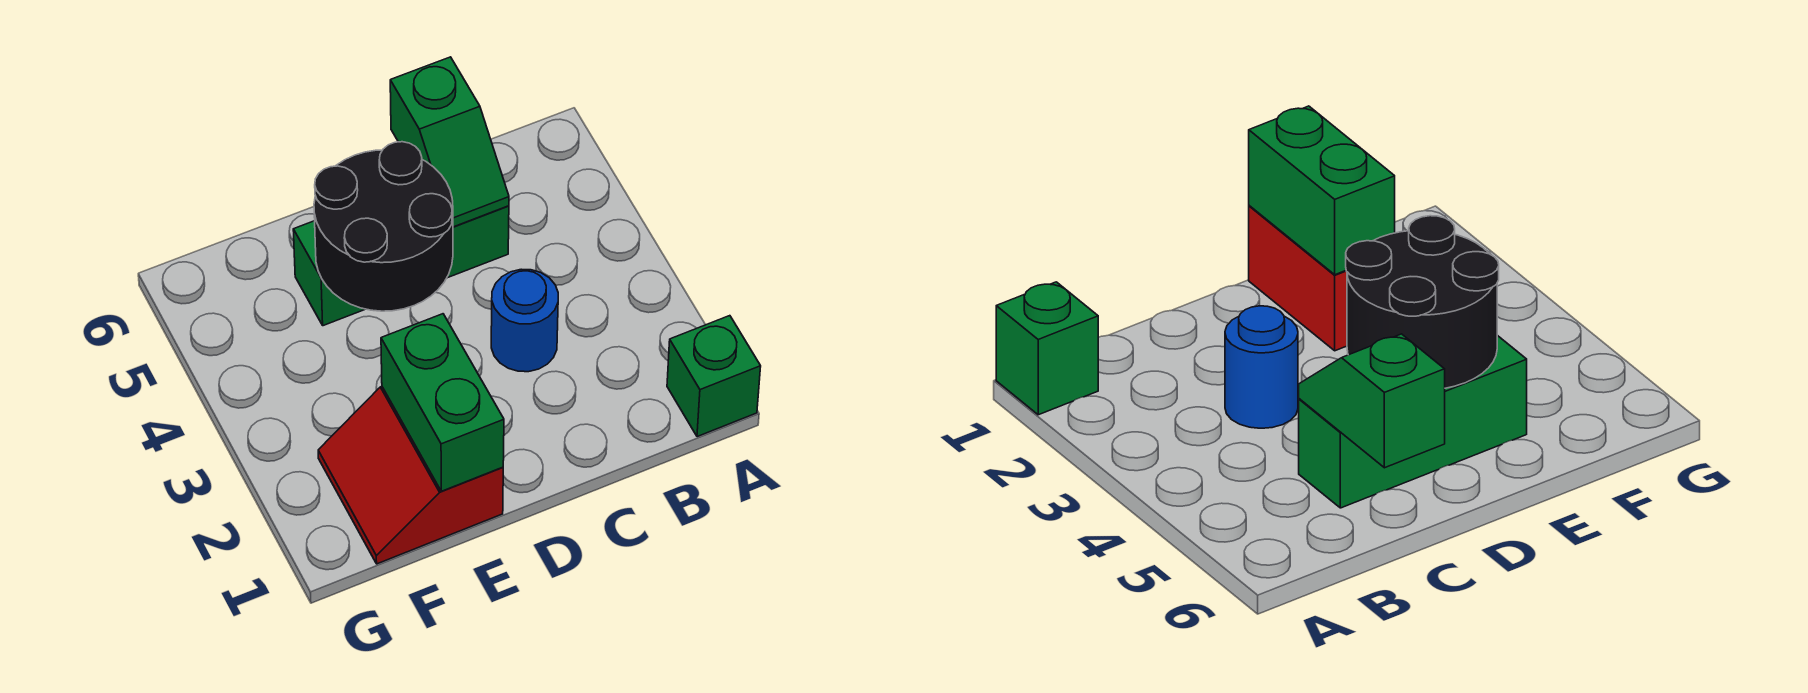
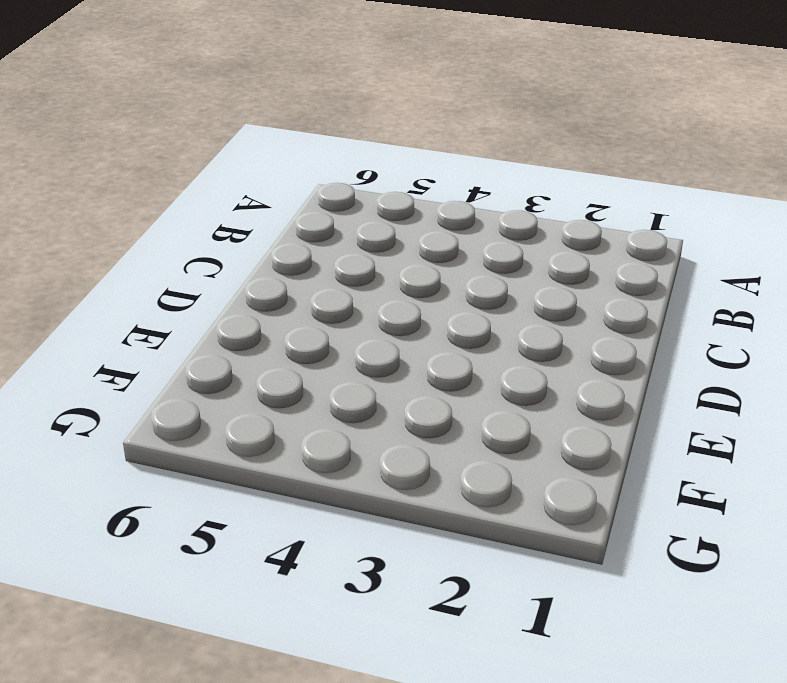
none -> green brick A1 level 1
none -> blue round brick C3 level 1

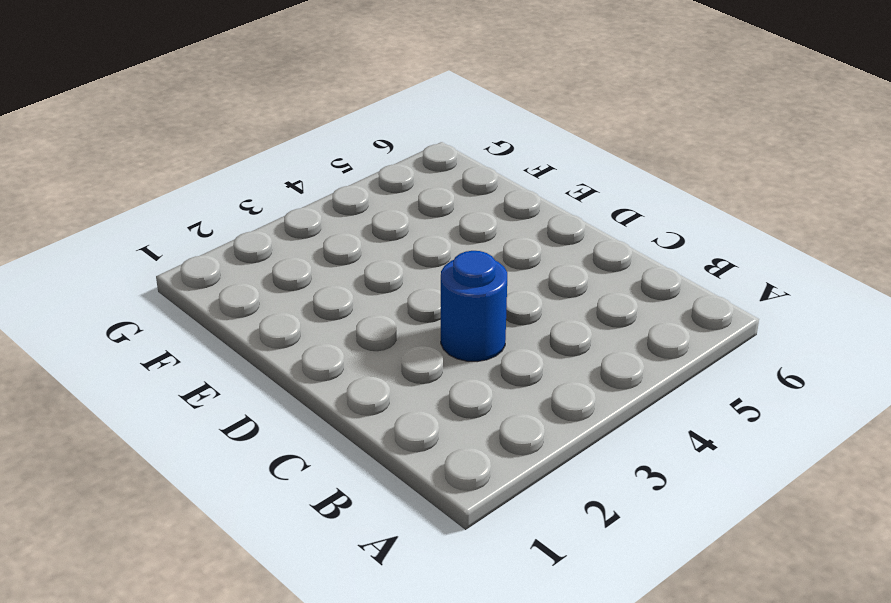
none -> green brick A1 level 1
none -> green brick C5:E5 level 1

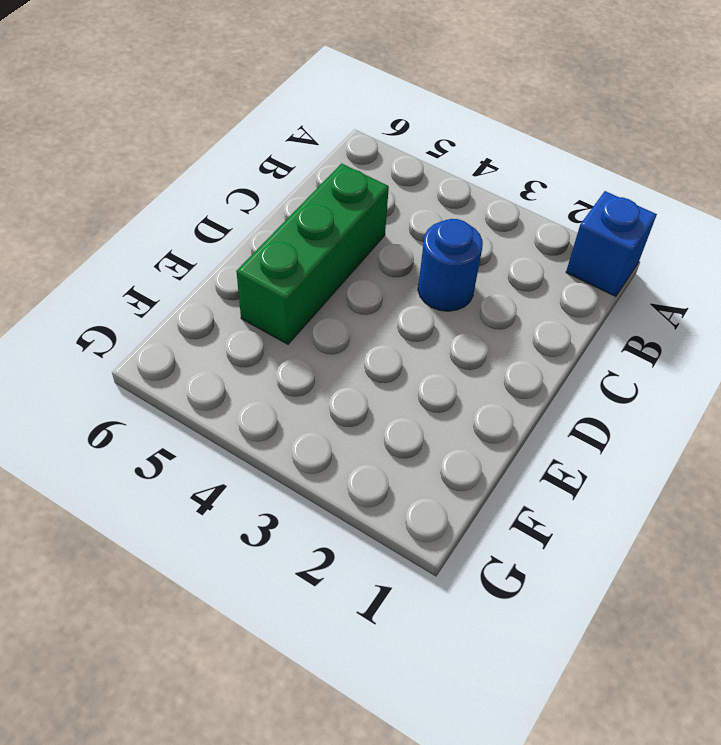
blue brick A1 level 1 -> green brick A1 level 1
none -> red slope E1:F2 level 1 top E
none -> green slope C5:C6 level 2 top 6

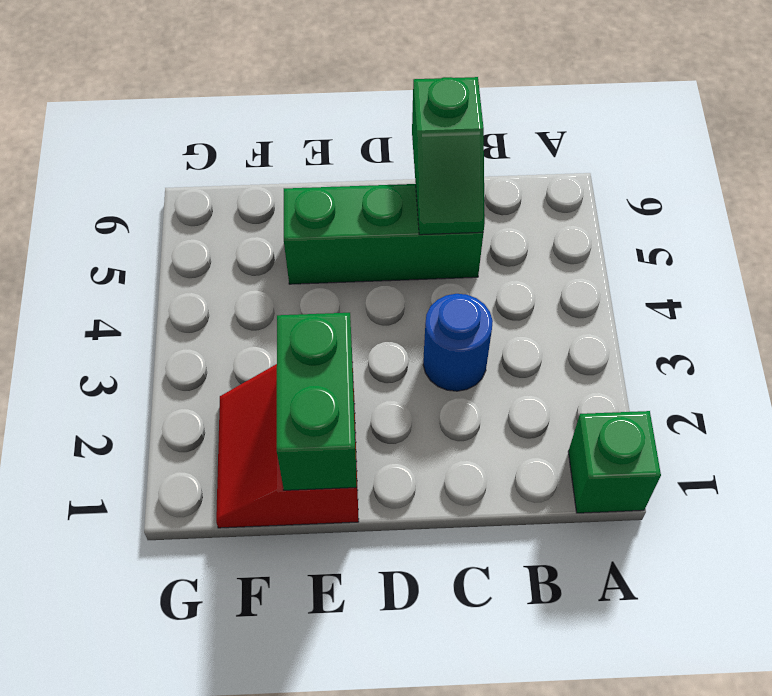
none -> black round brick D4:E5 level 2

